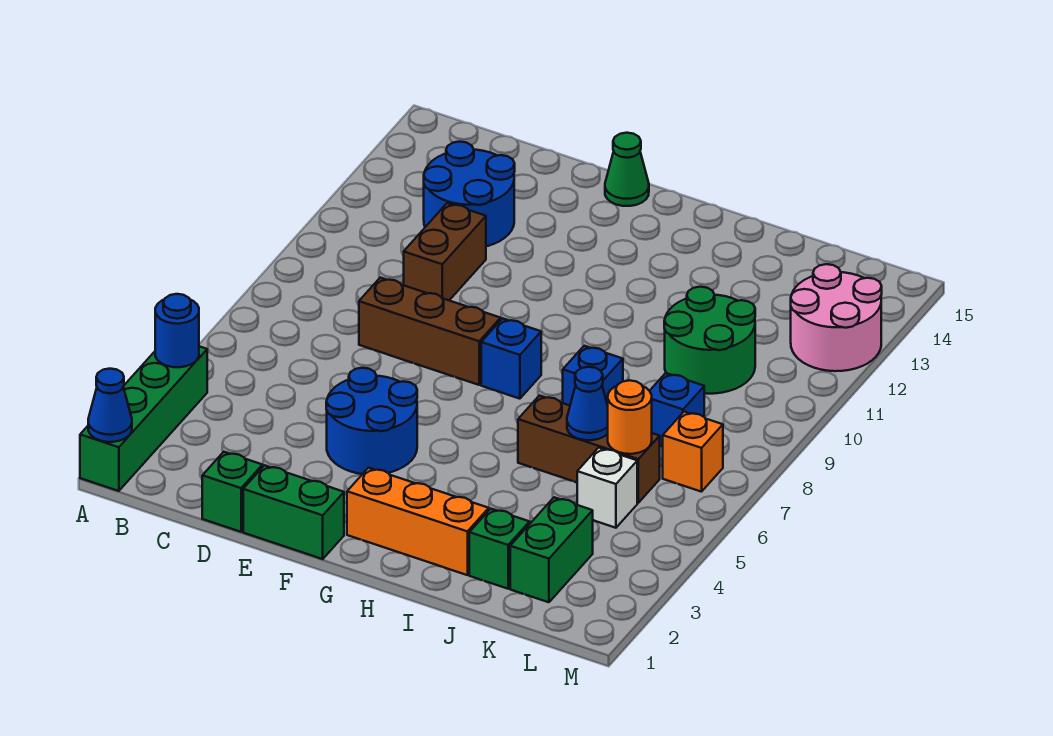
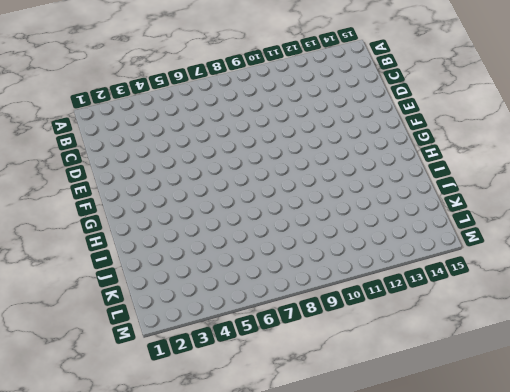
none -> green brick A1:A4 level 1
none -> blue round brick C12:D13 level 1
none -> green brick D1 level 1

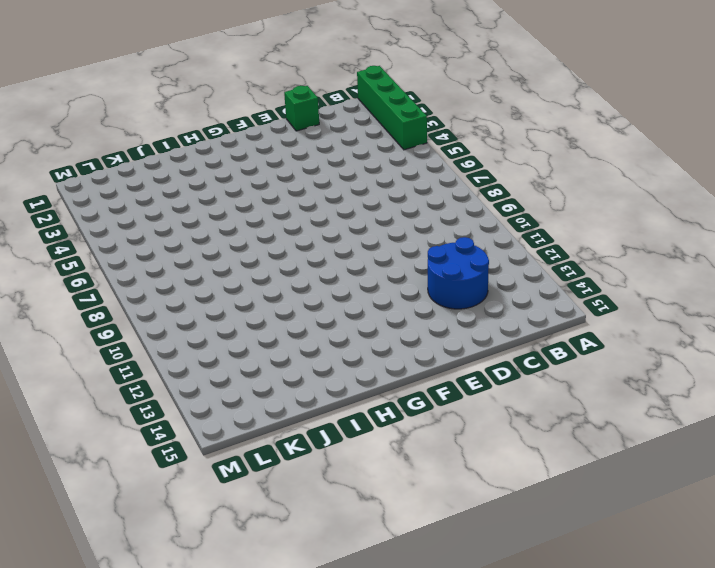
none -> brown brick D8:F8 level 1
none -> brown brick D10:D11 level 1
none -> green brick E1:F1 level 1

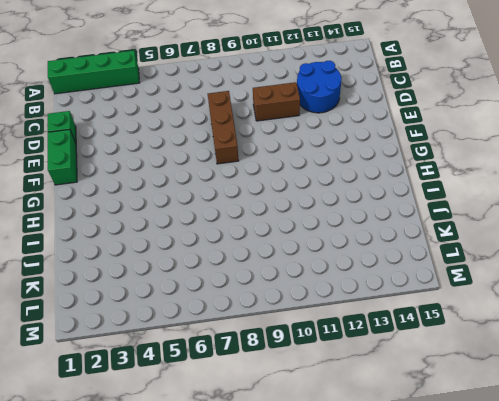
none -> blue round brick E4:F5 level 1
none -> green cone F15 level 1
none -> orange brick G2:I2 level 1

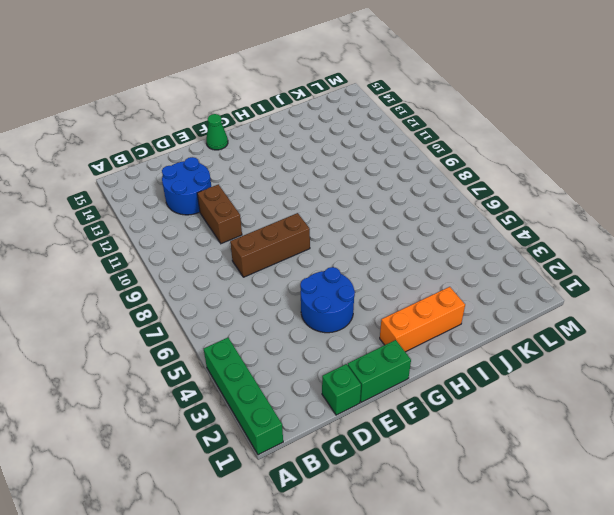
none -> blue brick G8 level 1
none -> brown brick I6:K6 level 1
none -> blue brick I8 level 1

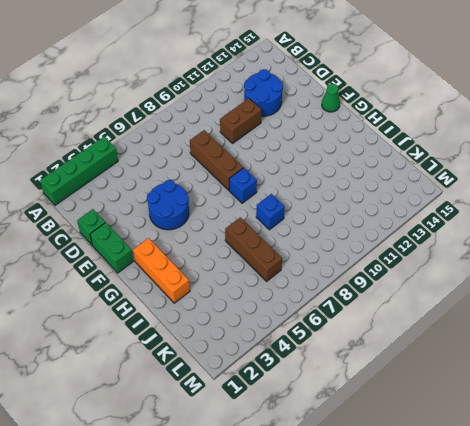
none -> green brick J2 level 1
none -> green round brick J10:K11 level 1
none -> green brick K2:K3 level 1

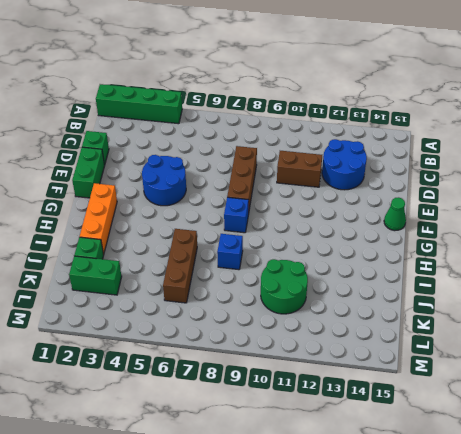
none -> white brick K5 level 1
none -> blue brick K8 level 1
none -> orange brick L7 level 1

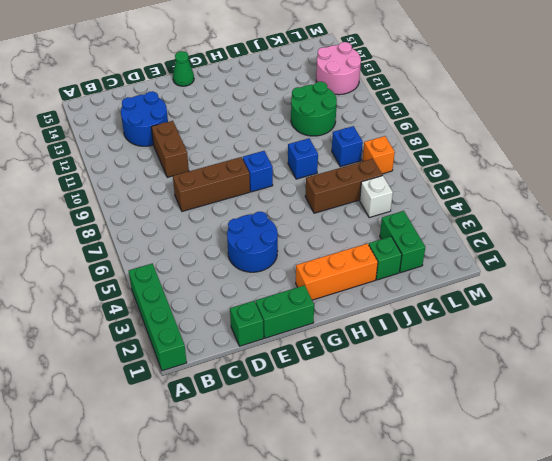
none -> blue cone A1 level 2
none -> blue round brick A4 level 2
none -> blue cone J6 level 2

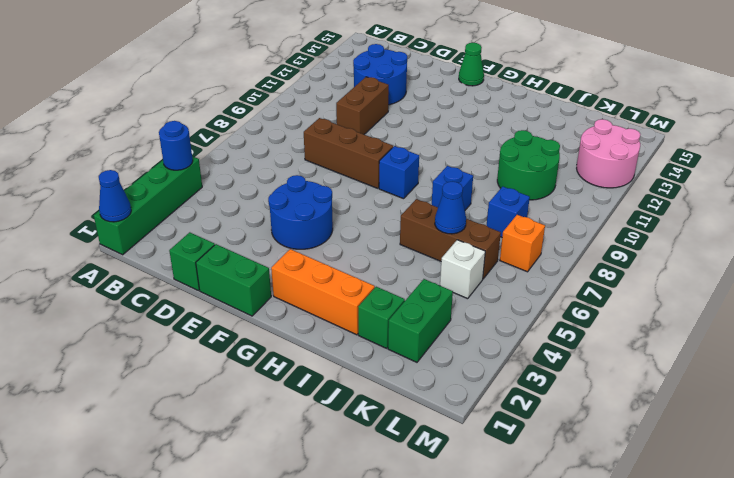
none -> orange round brick K6 level 2

